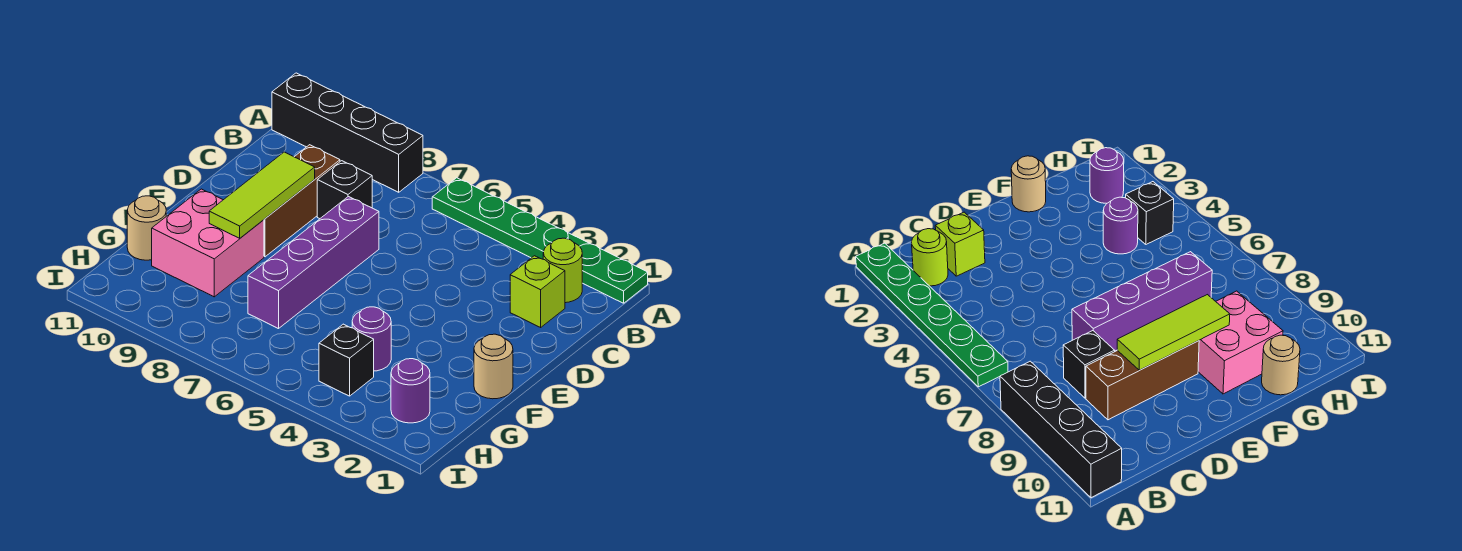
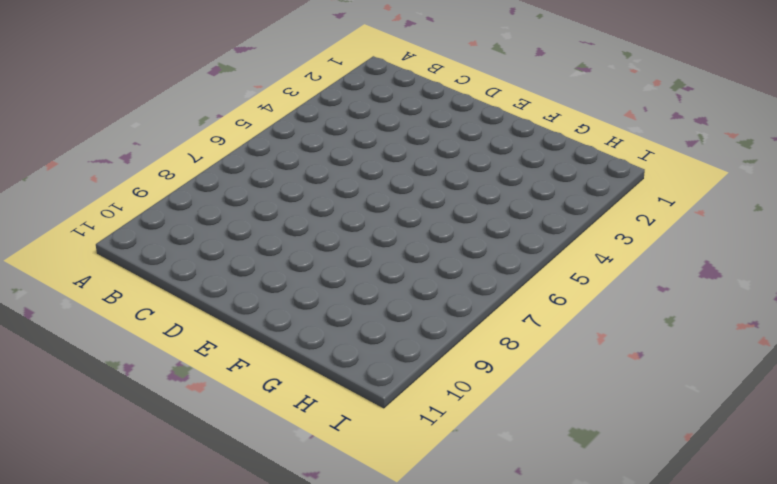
none -> green plate A1:A6 level 1
none -> black brick A8:A11 level 1
none -> lime round brick B2 level 1

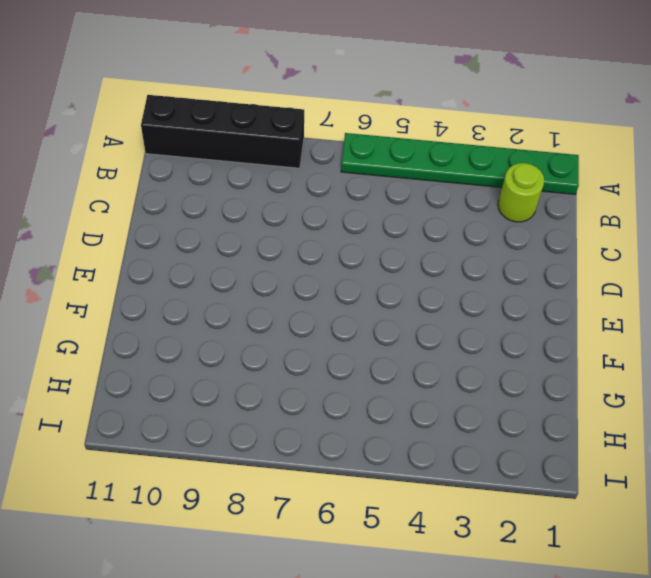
none -> lime brick C2 level 1
none -> black brick C8 level 1
none -> brown brick C9:E9 level 1

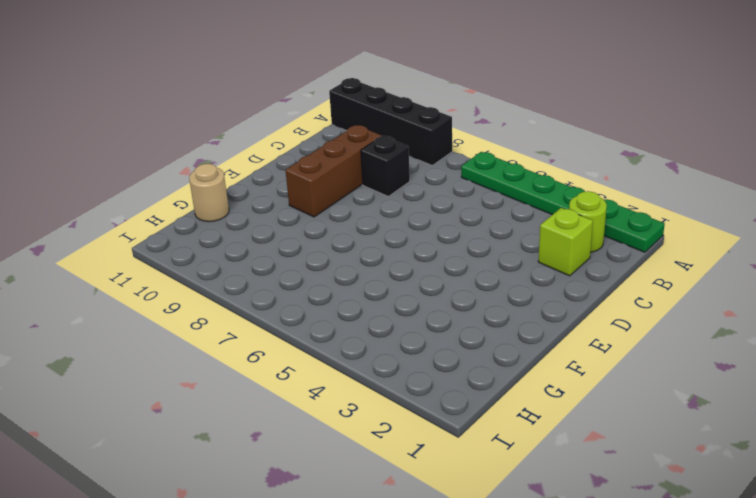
none -> purple brick D7:G7 level 1
none -> tan round brick F1 level 1
none -> pink brick F9:G10 level 1

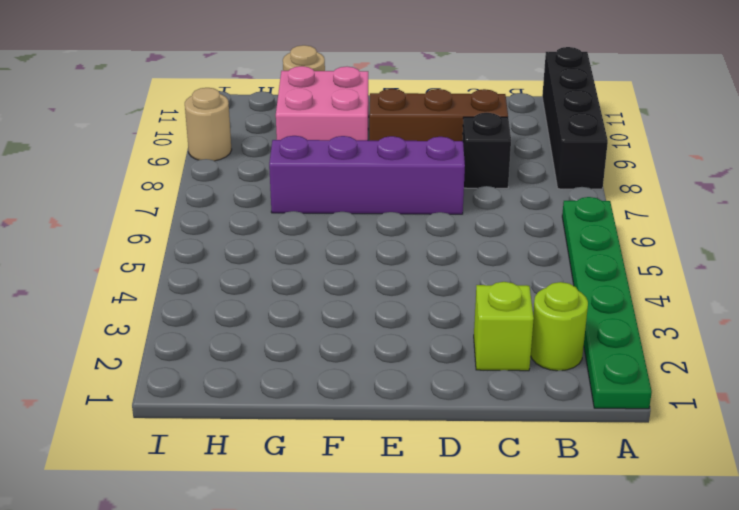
tan round brick I9 level 1 -> tan round brick F1 level 1
none -> purple round brick G4 level 1
none -> purple round brick H2 level 1
none -> black brick H4 level 1

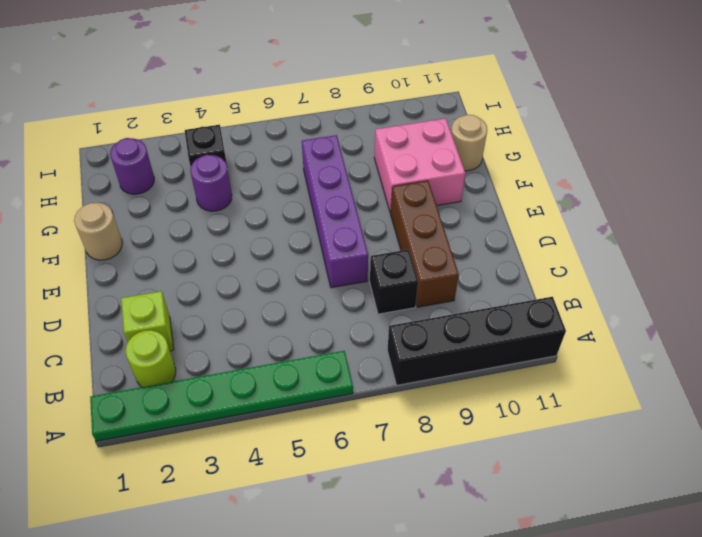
none -> lime tile D9:F9 level 2

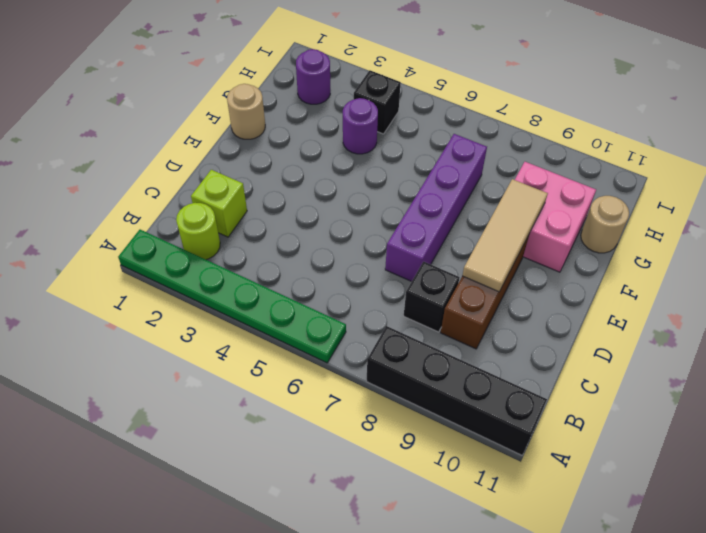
tan tile D9:F9 level 2 -> lime tile D9:F9 level 2

